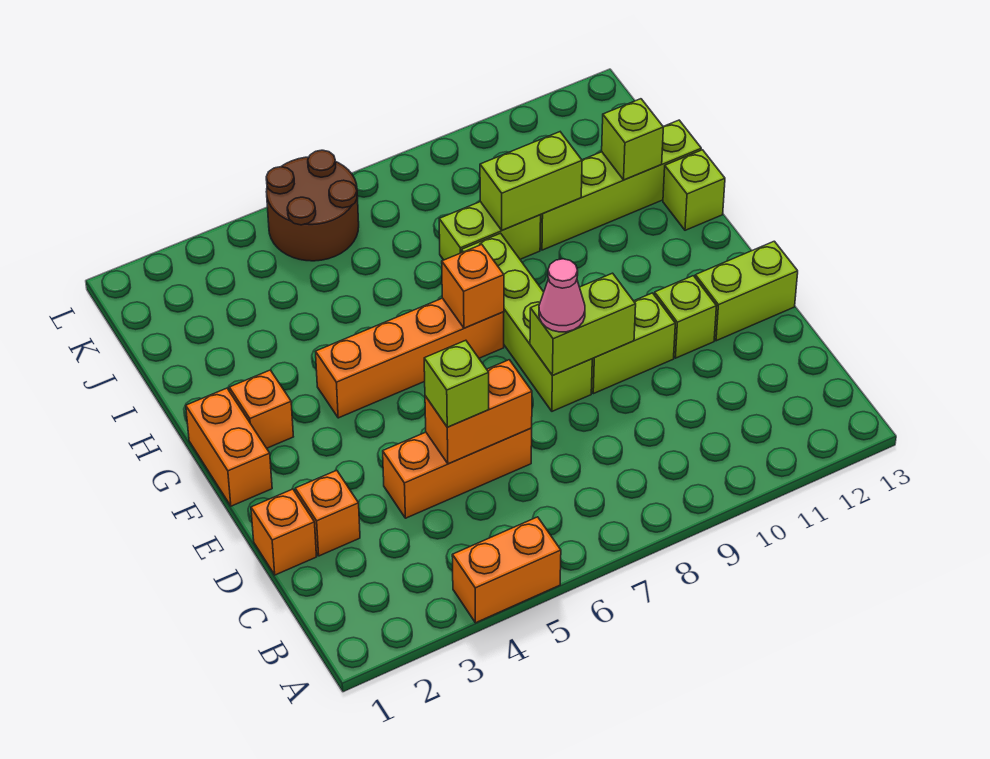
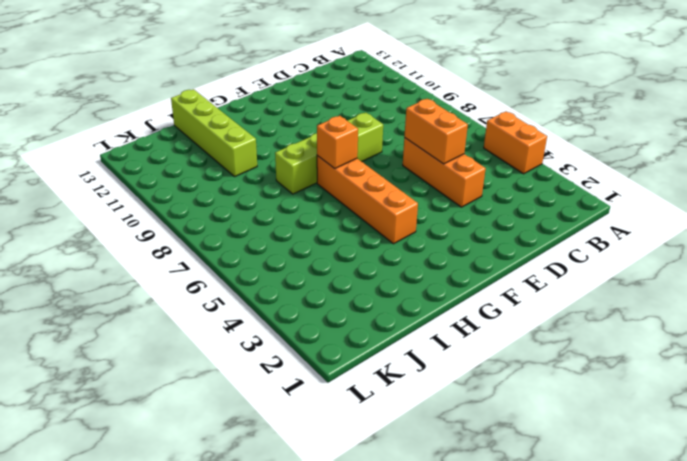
none -> orange brick D1 level 1
none -> orange brick D2 level 1
none -> lime brick E9:E10 level 1

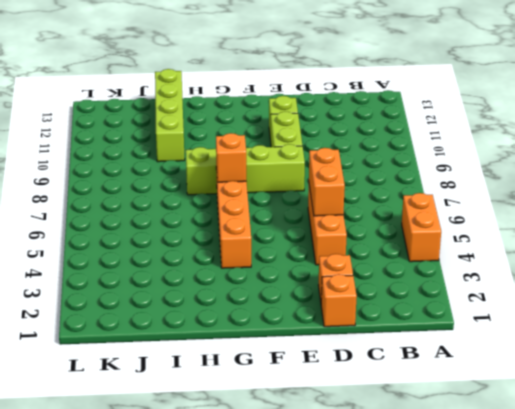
none -> lime brick E12:E13 level 1
none -> orange brick F1:G1 level 1
none -> orange brick G2 level 1

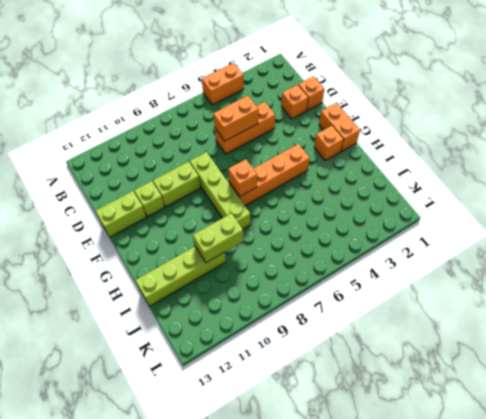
none -> lime brick H13 level 1
none -> lime brick I8:I9 level 1
none -> brown round brick K5:L6 level 1

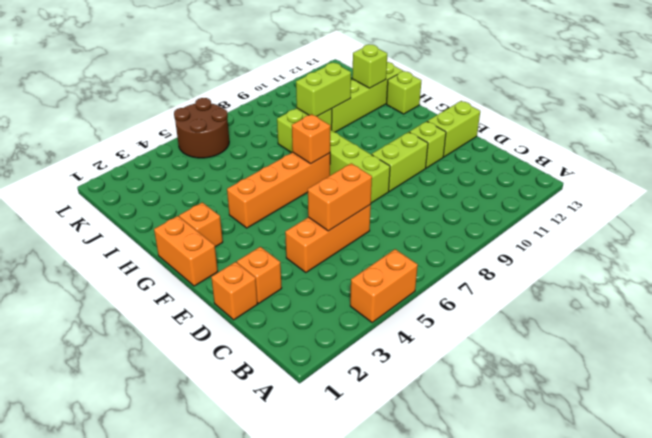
none -> lime brick E8:E9 level 2
none -> lime brick D5 level 3
none -> pink cone E8 level 3

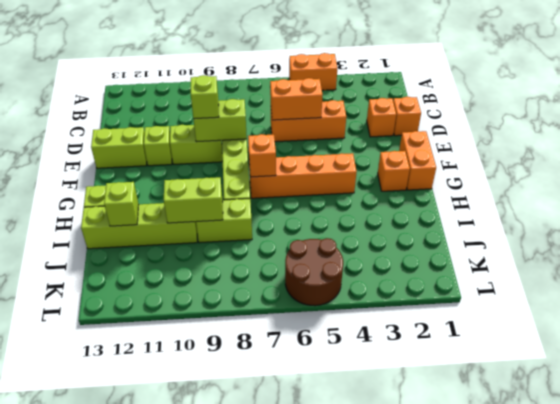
lime brick E9 level 3 -> lime brick D5 level 3
none -> pink cone E8 level 3

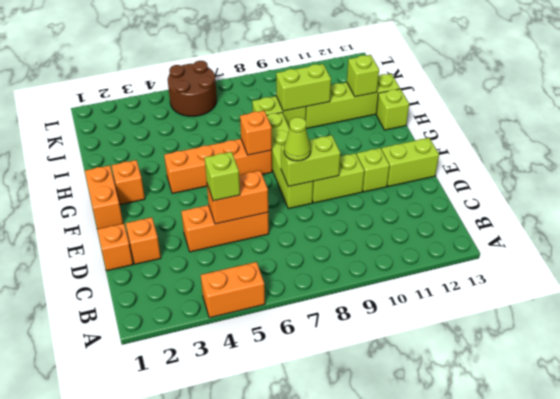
lime cone E8 level 3 -> pink cone E8 level 3

